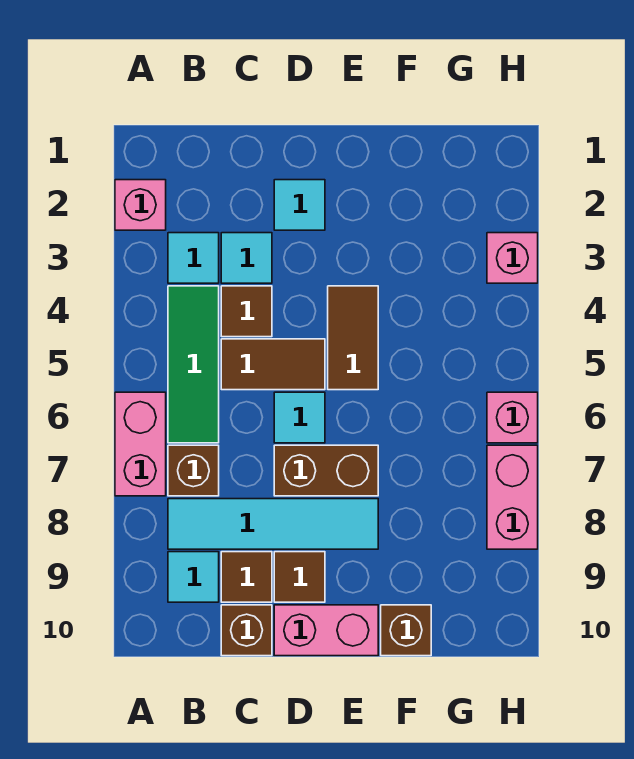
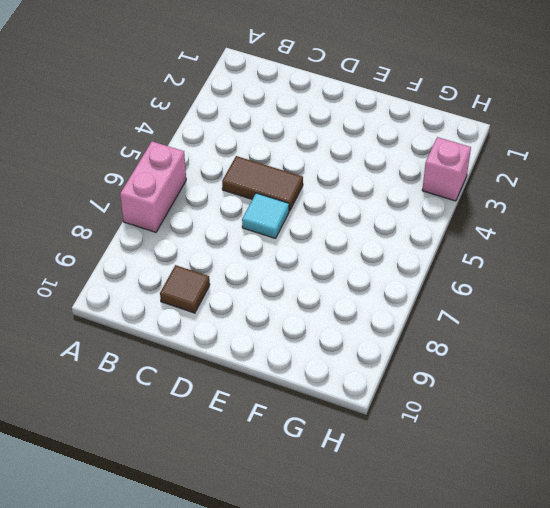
none -> pink brick A2 level 1
none -> cyan tile B3 level 1
none -> green tile B4:B6 level 1

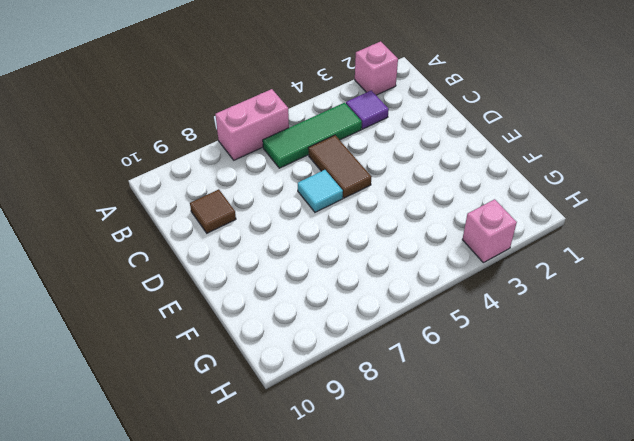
purple tile B3 level 1 -> cyan tile B3 level 1
none -> brown brick B7 level 1
none -> cyan tile B8:E8 level 1
none -> cyan tile B9 level 1

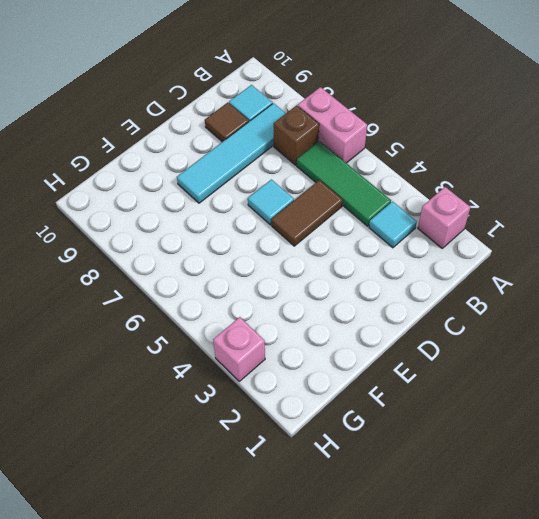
none -> cyan tile C3 level 1
none -> brown tile C4 level 1
none -> brown brick C10 level 1

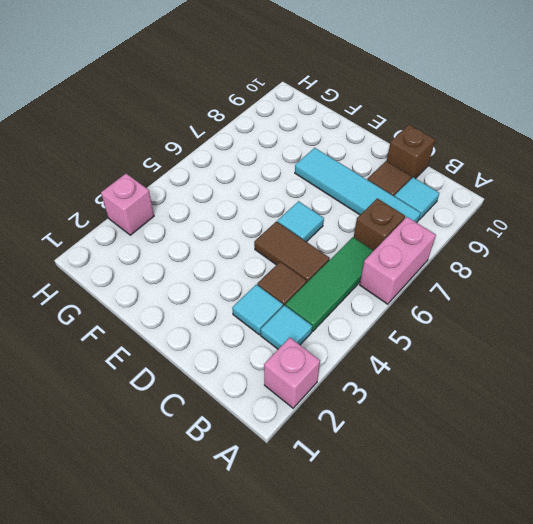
none -> cyan tile D2 level 1
none -> brown brick D7:E7 level 1
none -> brown tile D9 level 1

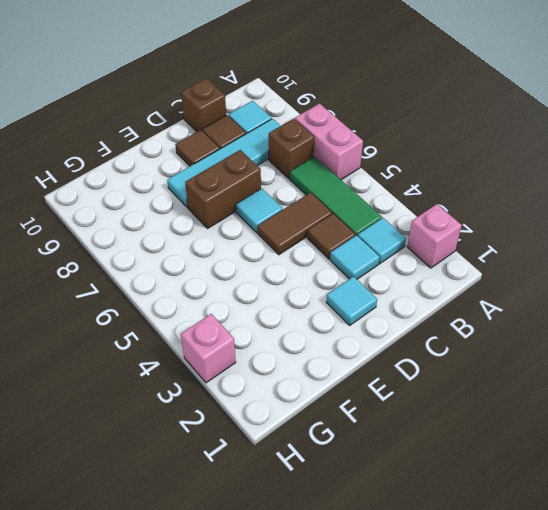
none -> pink brick D10:E10 level 1
none -> brown tile E4:E5 level 1
none -> brown brick F10 level 1

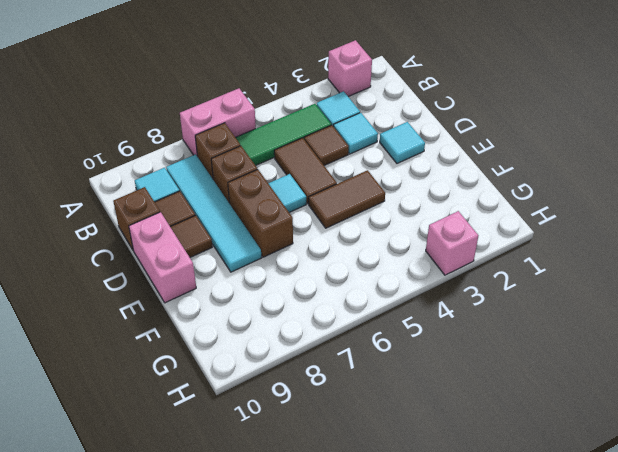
brown brick C7 level 1 -> brown brick F10 level 1
none -> pink brick H6 level 1
none -> pink brick H7:H8 level 1

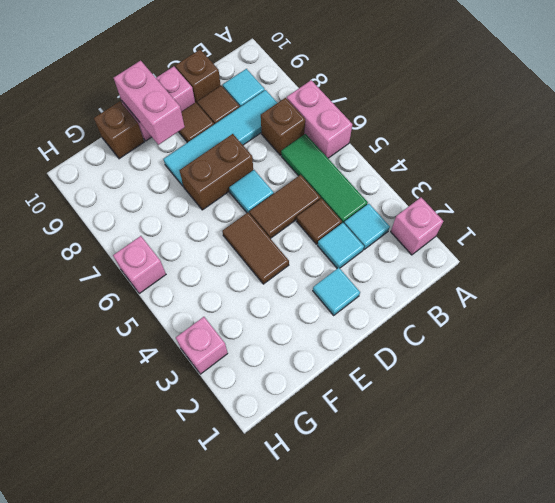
pink brick E9:E10 level 2 -> pink brick H7:H8 level 1

